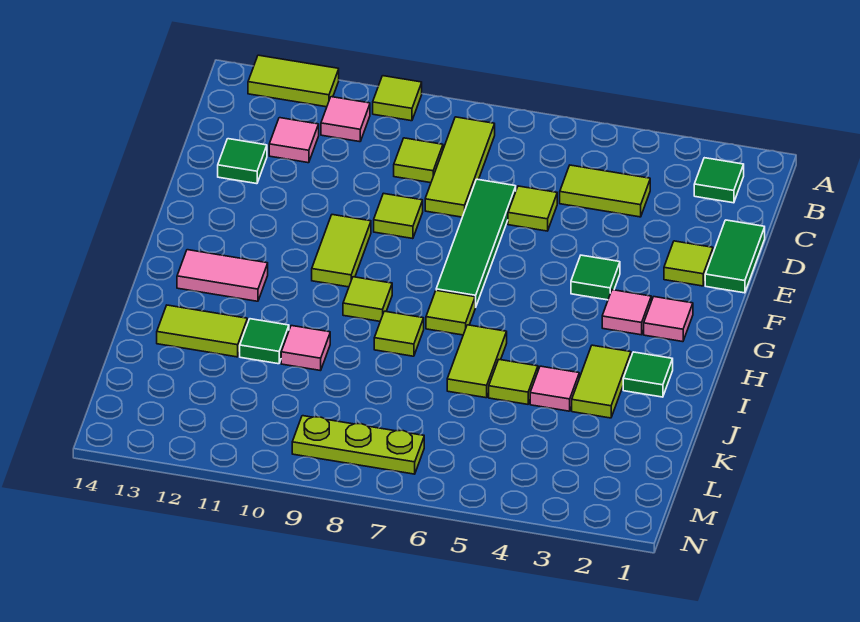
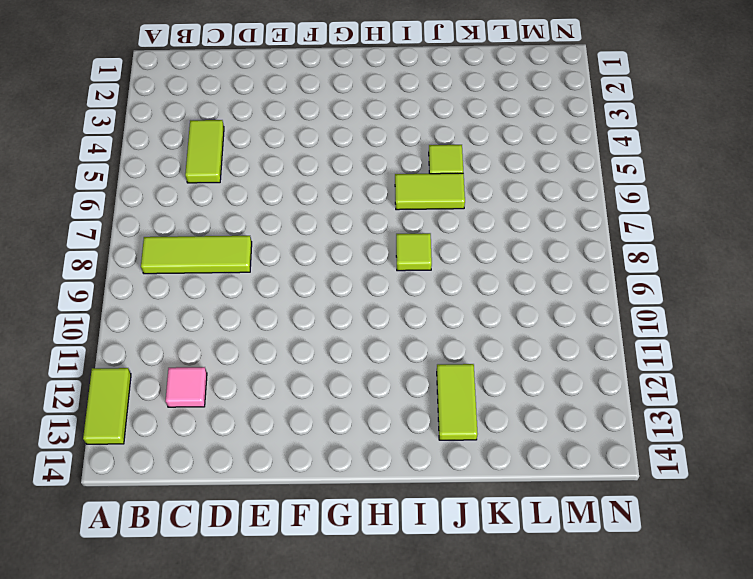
none -> lime tile A10 level 1
none -> green tile B2 level 1
none -> pink tile B11 level 1
none -> lime tile C9 level 1

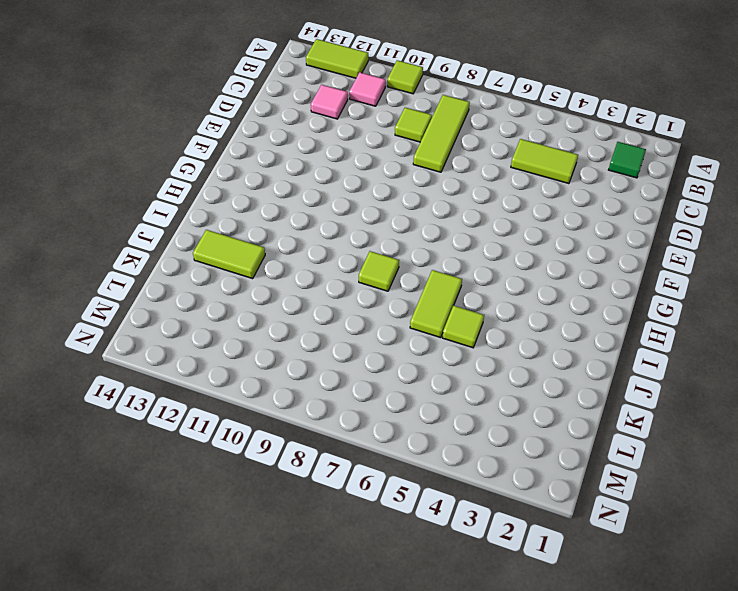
none -> green tile D1:E1 level 1
none -> lime tile D6 level 1
none -> green tile D7:G7 level 1
none -> green tile D13 level 1

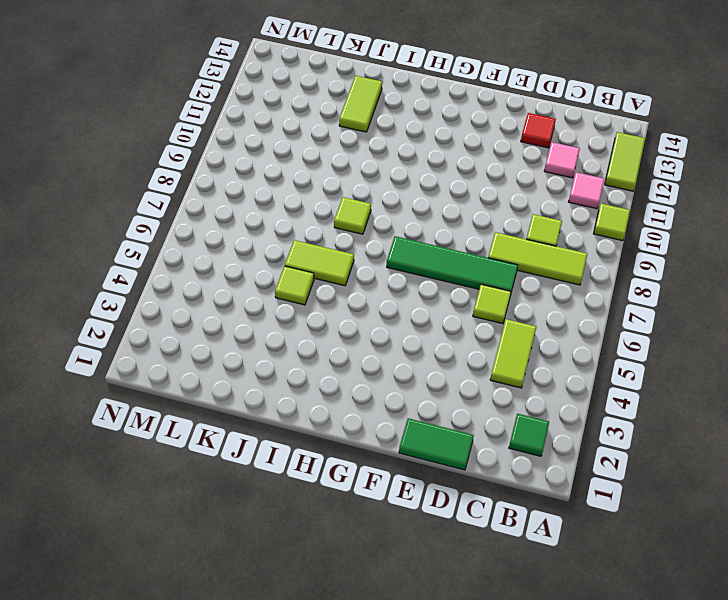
red tile D13 level 1 -> green tile D13 level 1
none -> lime tile E2 level 1
none -> lime tile E9 level 1
none -> green tile F4 level 1
none -> lime tile F10:G10 level 1

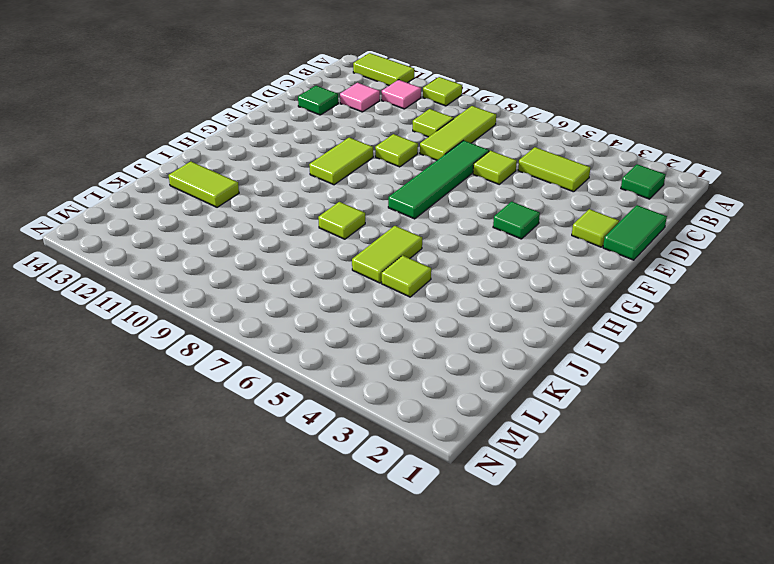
none -> pink tile G2 level 1
none -> pink tile G3 level 1
none -> lime tile H7 level 1
none -> lime tile H9 level 1

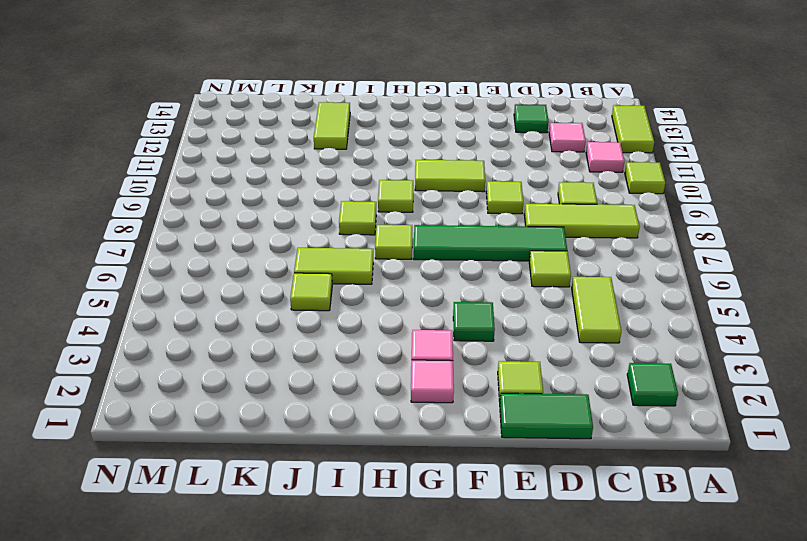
none -> pink tile H12:H13 level 1
none -> green tile I2 level 1
none -> lime tile I3:J3 level 1
none -> pink tile J4 level 1

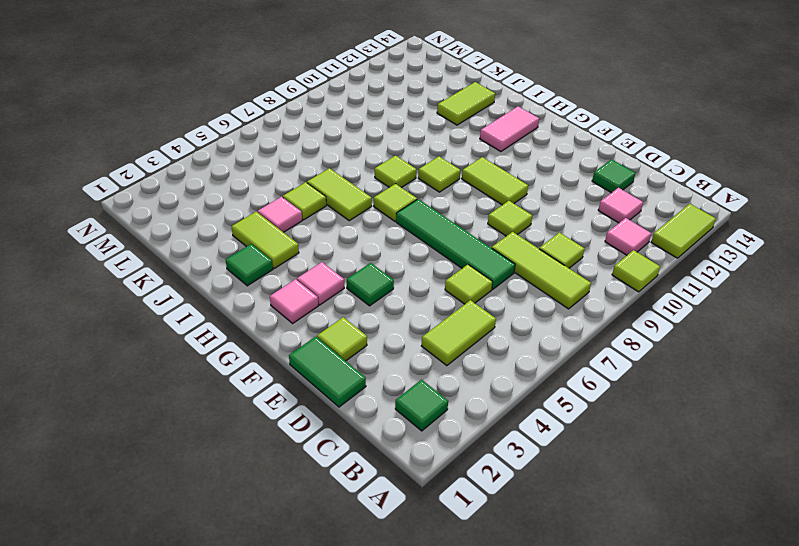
none -> pink tile J10 level 1
none -> green tile J11 level 1
none -> lime plate M7:M9 level 1

